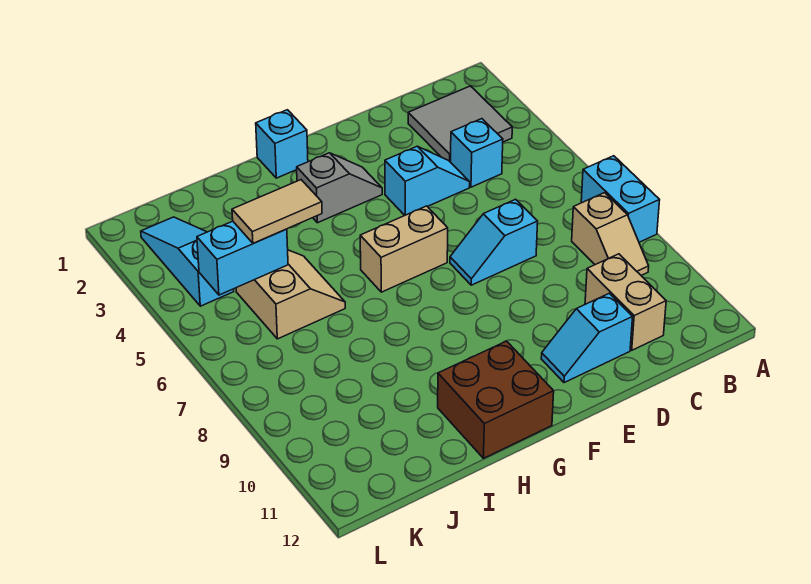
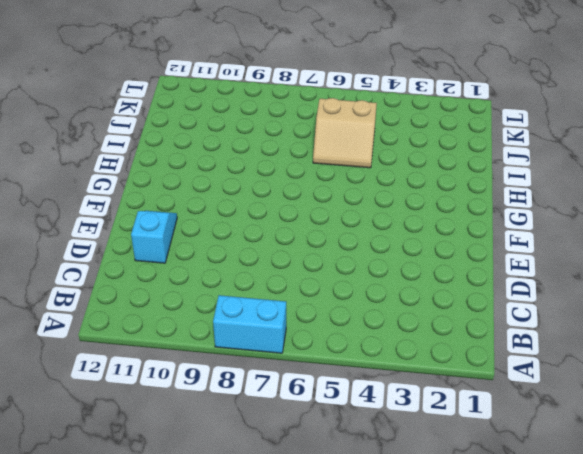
none -> grey tile B2:C3 level 1
none -> tan slope B8:B9 level 1 top 8
none -> cyan brick C4 level 1

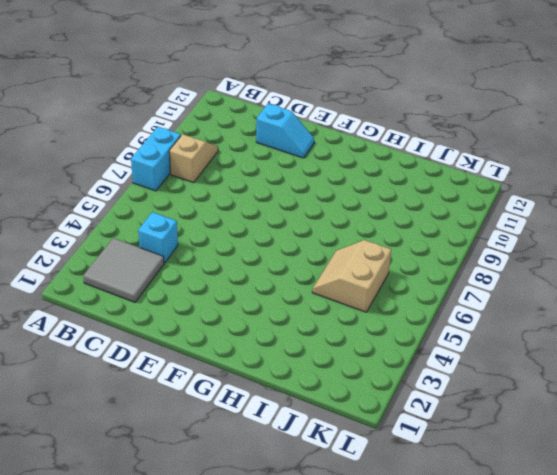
none -> tan brick C10:C11 level 1
none -> cyan slope D4:E4 level 1 top E
none -> cyan slope D7:E7 level 1 top D

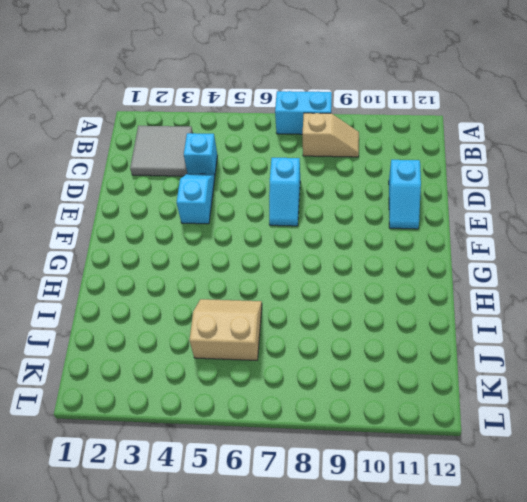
none -> tan brick C10:C11 level 1
none -> grey slope F3:G3 level 1 top G
none -> tan brick F6:G6 level 1

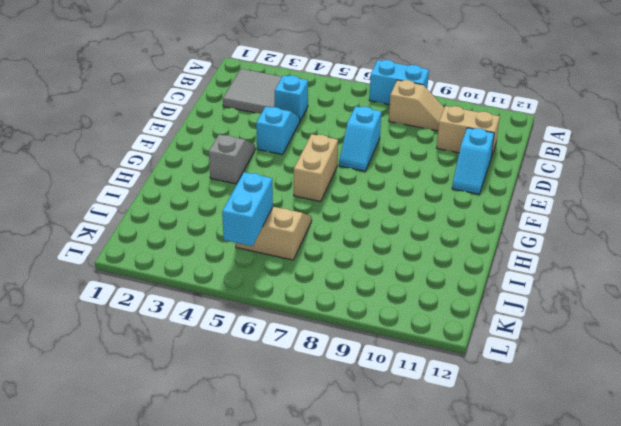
none -> cyan brick G1 level 1
none -> brown brick G11:H12 level 1
none -> cyan slope K2:K4 level 1 top 4

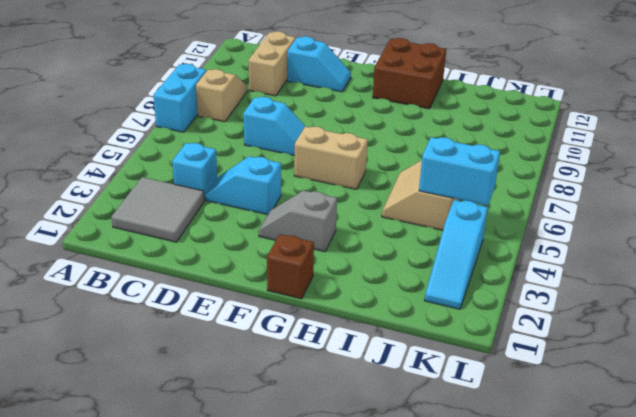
brown brick G1 level 1 -> cyan brick G1 level 1
none -> tan tile I5:J5 level 3

